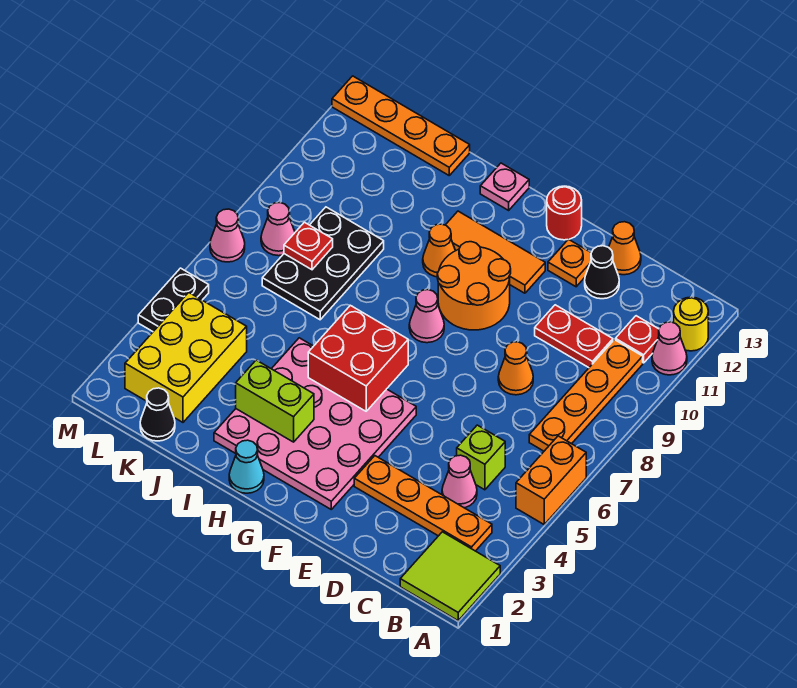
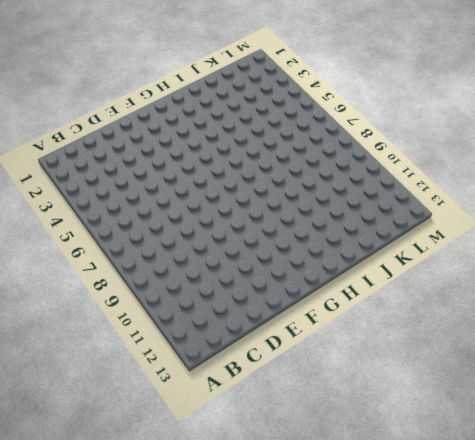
none -> lime tile A1:B2 level 1
none -> orange brick A5:A6 level 1
none -> pink cone A11 level 1
none -> yellow round brick A12 level 1

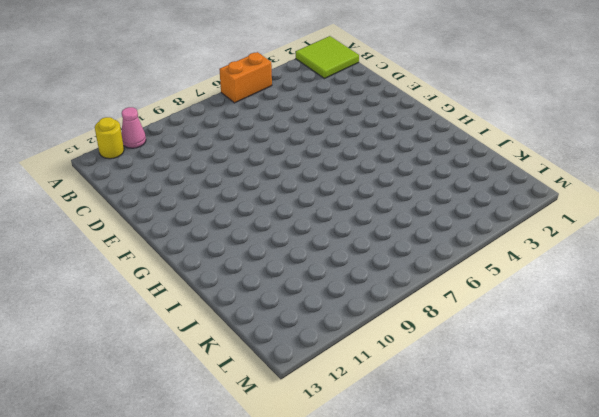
none -> orange plate B3:E3 level 1
none -> orange plate B7:B10 level 1
none -> red plate B11 level 1
none -> pink cone C4 level 1

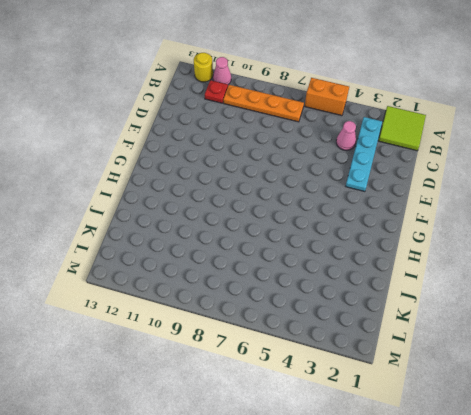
cyan plate B3:E3 level 1 -> orange plate B3:E3 level 1
none -> lime brick C5 level 1
none -> red plate C10:D10 level 1
none -> orange cone D8 level 1
none -> black cone D12 level 1

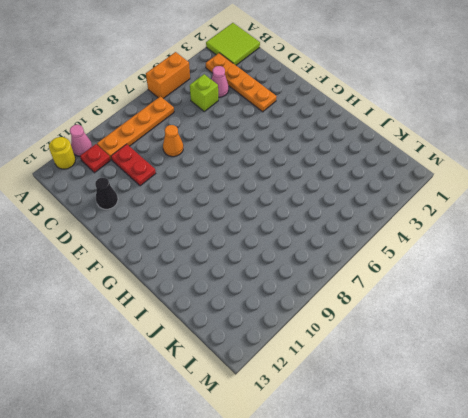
none -> orange cone D13 level 1
none -> orange plate E12 level 1
none -> pink plate F2:I5 level 1
none -> orange round brick F9:G10 level 1

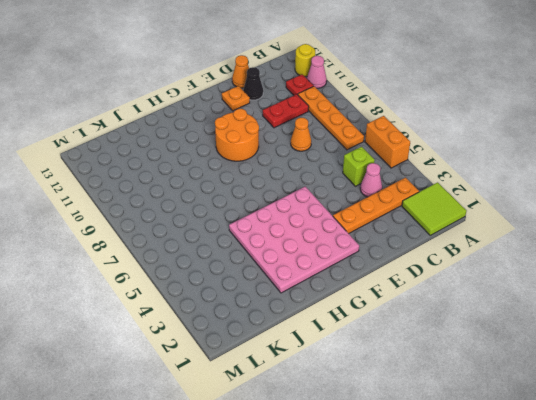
none -> orange tile F11:H11 level 1
none -> red round brick F13 level 1
none -> pink cone G8 level 1
none -> cyan cone H1 level 1

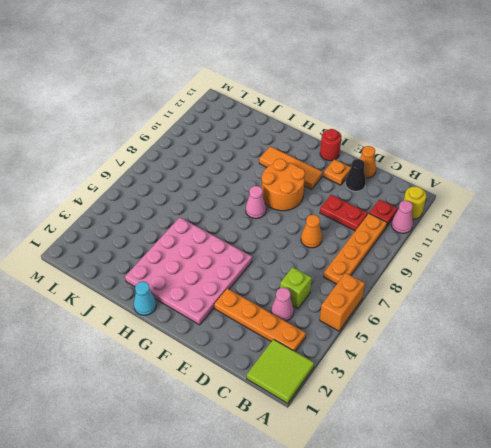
none -> orange cone H10 level 1
none -> pink plate H13 level 1
none -> black plate J7:K9 level 1
none -> orange plate J13:M13 level 1

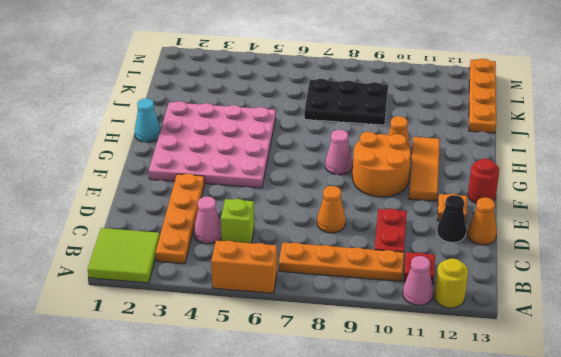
none -> pink plate H13 level 1
none -> black cone K1 level 1
none -> yellow brick K2:L4 level 1
none -> pink cone L8 level 1

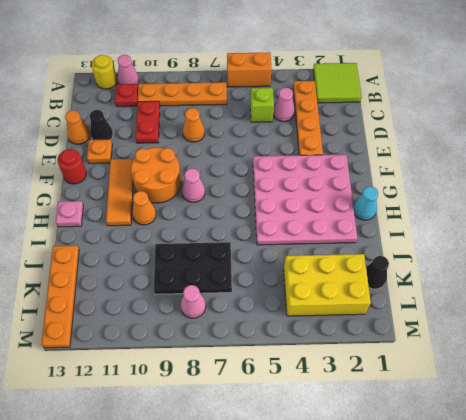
none -> black plate M4:M5 level 1
none -> pink cone M7 level 1
none -> red brick G5:H6 level 2
none -> lime brick H3:I3 level 2

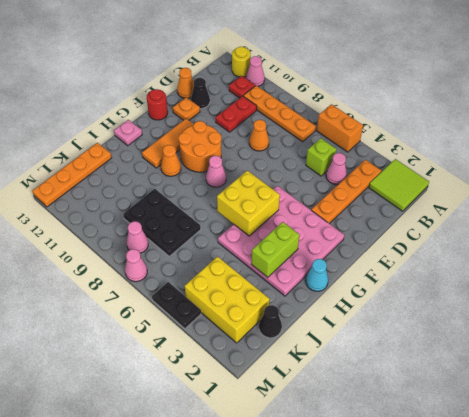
yellow brick G5:H6 level 2 -> red brick G5:H6 level 2
none -> red plate K8 level 2

